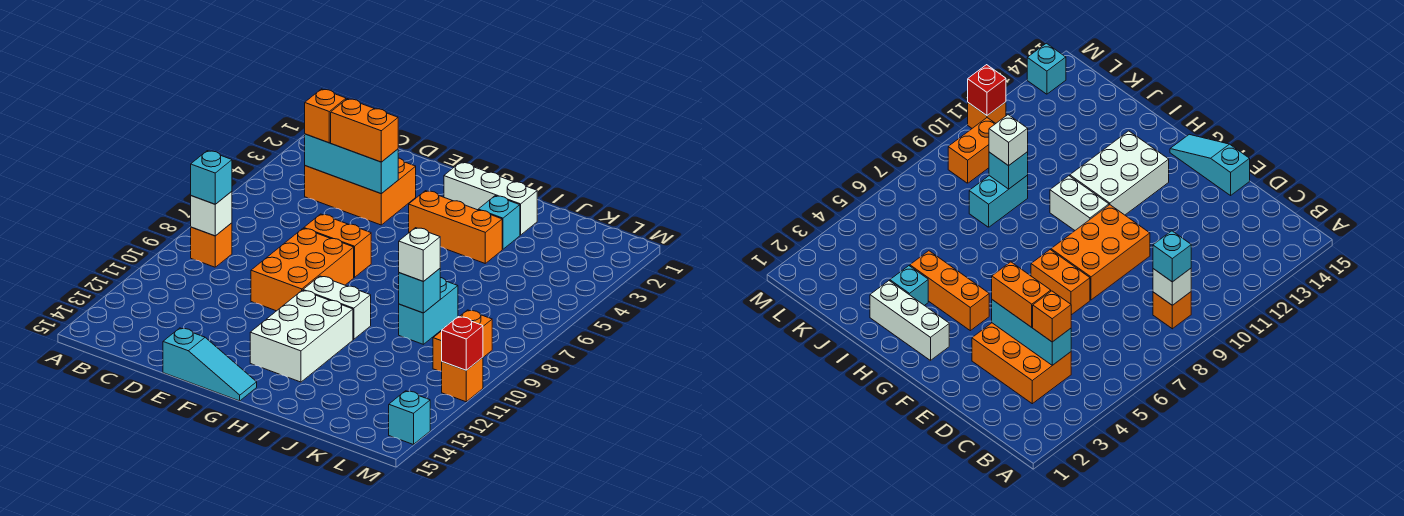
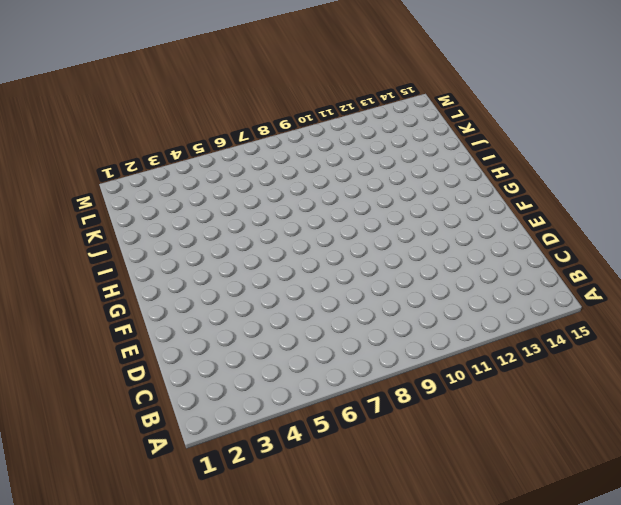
none -> orange brick B9 level 1
none -> orange brick C3:E4 level 1
none -> orange brick E7:F7 level 1

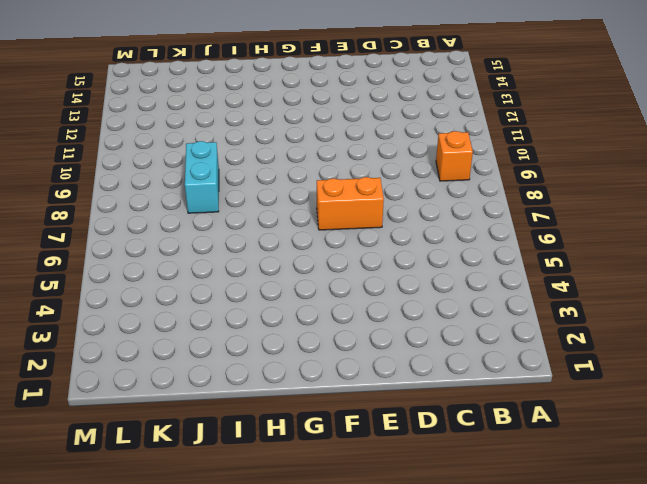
none -> orange brick C3:E4 level 1
none -> orange brick E8:F10 level 1
none -> cyan slope E15:G15 level 1 top E

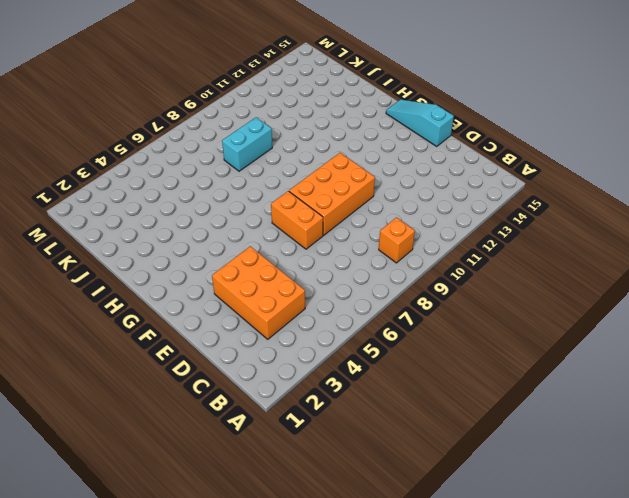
none -> white brick G2:I2 level 1
none -> orange brick G4:I4 level 1
none -> white brick G10:H10 level 1

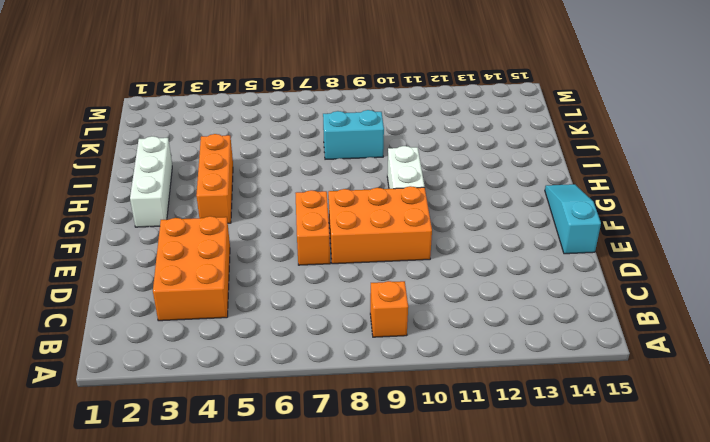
none -> white brick G11:H13 level 1
none -> cyan brick I3 level 1
none -> orange brick L9:L10 level 1

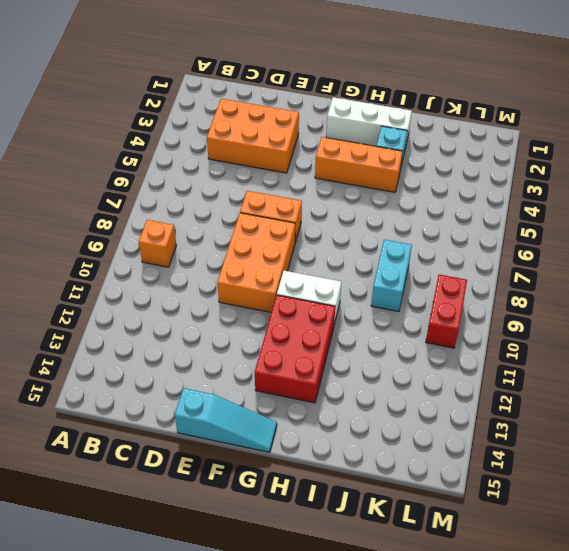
red brick G11:H13 level 1 -> white brick G11:H13 level 1
red brick L9:L10 level 1 -> orange brick L9:L10 level 1
none -> orange brick M11 level 1
none -> cyan brick M14 level 1
none -> white brick B9 level 2

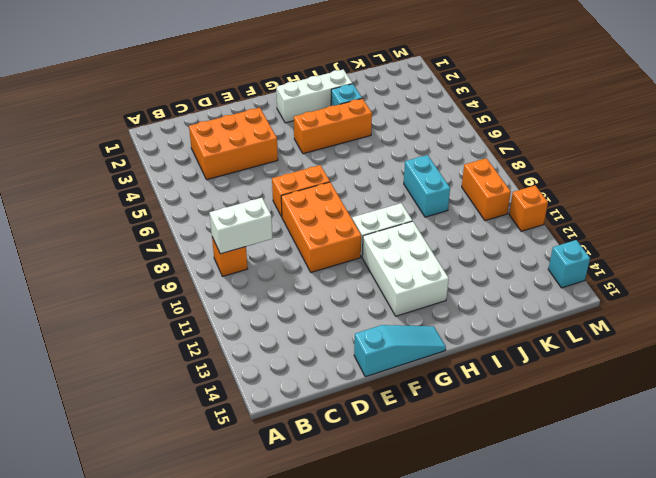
white brick B9:C9 level 2 -> white brick B9 level 2
none -> cyan brick C4:E4 level 2
none -> cyan brick J9 level 2
none -> red brick M11 level 2

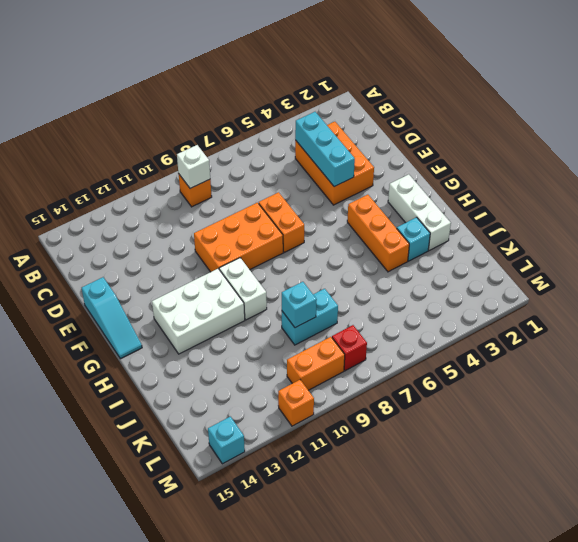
red brick L8 level 1 -> red brick M11 level 2
none -> cyan brick B9 level 3
none -> orange brick C4 level 3
none -> orange brick D4:E4 level 3

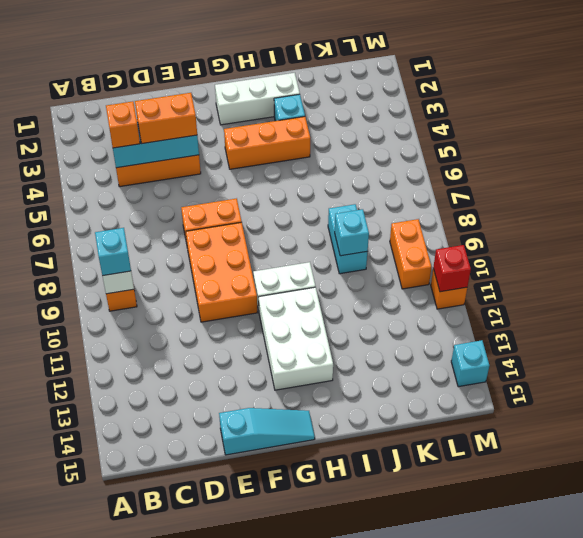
none -> white brick J9 level 3

